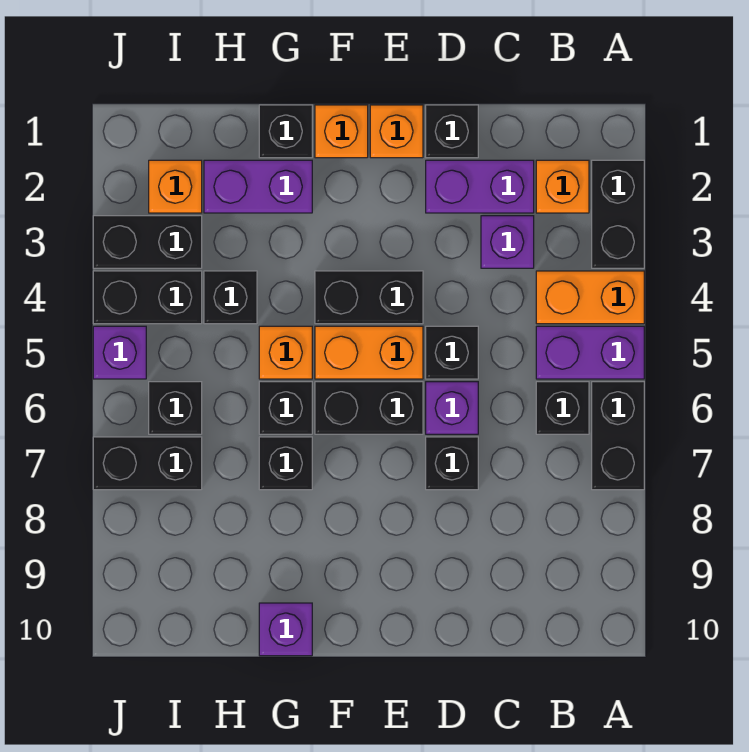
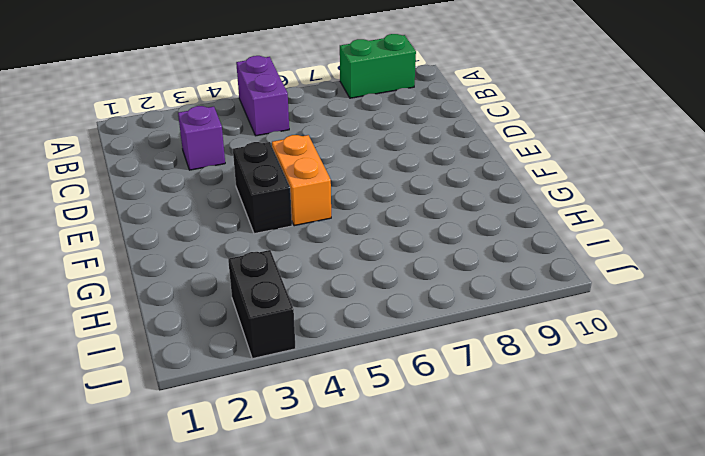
green brick A8:A9 level 1 -> none
none -> black brick A2:A3 level 1
none -> orange brick A4:B4 level 1
none -> black brick A6:A7 level 1
none -> orange brick B2 level 1

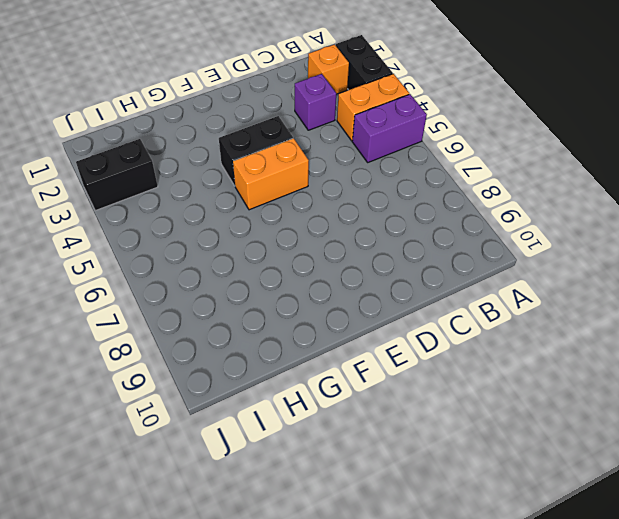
none -> black brick A6:A7 level 1
none -> black brick B6 level 1
none -> purple brick C2:D2 level 1
none -> black brick D1 level 1

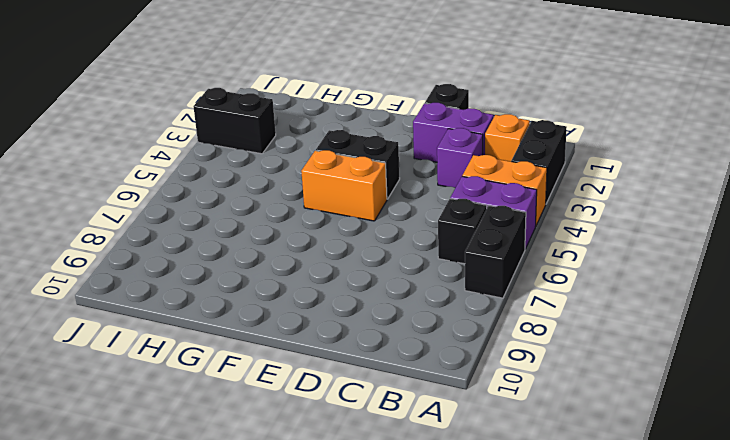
none -> black brick D5 level 1
none -> purple brick D6 level 1
none -> black brick D7 level 1
none -> orange brick E1 level 1

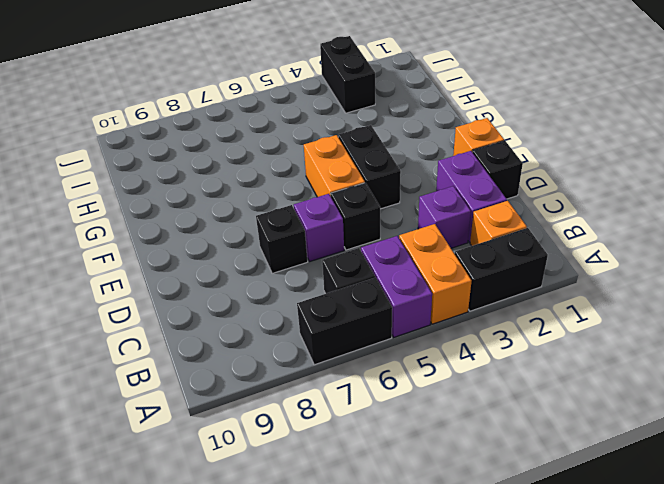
none -> black brick E6:F6 level 1
none -> orange brick F1 level 1
none -> black brick G1 level 1
none -> purple brick G2:H2 level 1

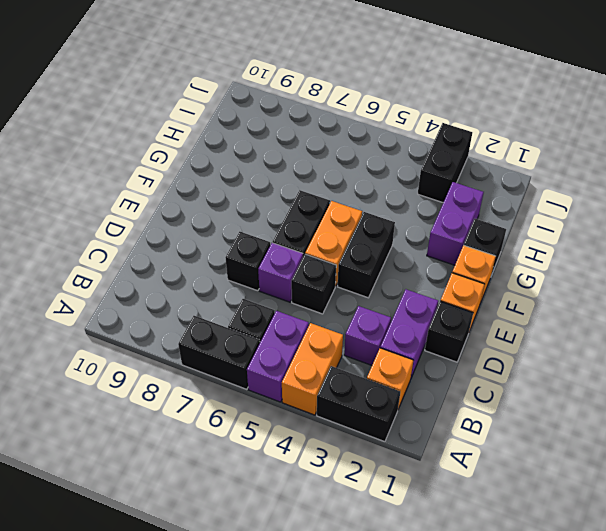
none -> orange brick G5 level 1
none -> black brick G6 level 1
none -> black brick G7 level 1
none -> purple brick G10 level 1

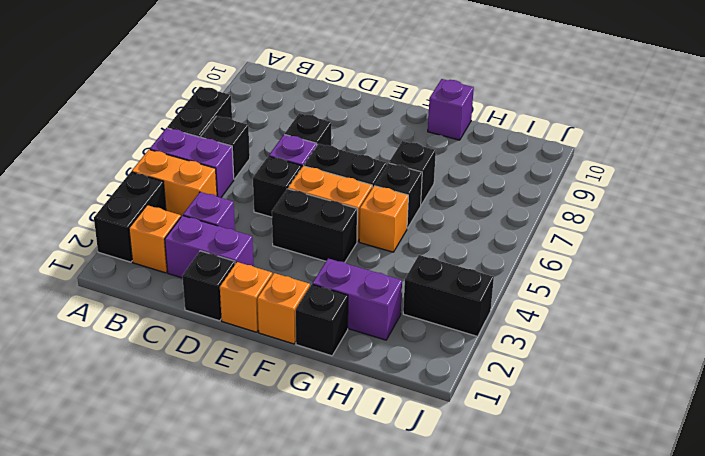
none -> black brick H4 level 1
none -> orange brick I2 level 1
none -> black brick I4:J4 level 1
none -> black brick I6 level 1

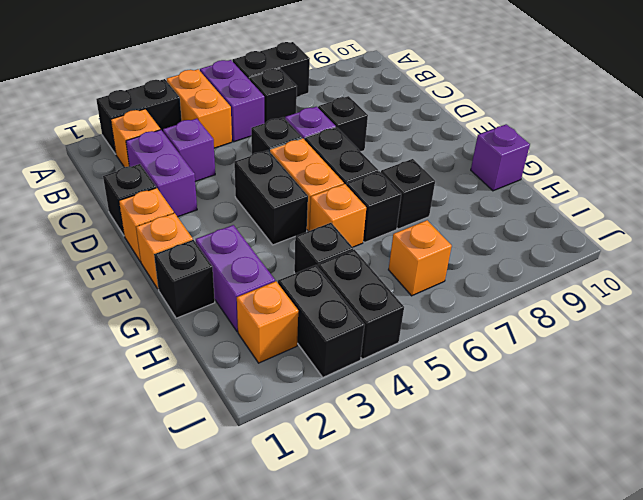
orange brick I6 level 1 -> black brick I6 level 1
none -> black brick I7:J7 level 1
none -> purple brick J5 level 1

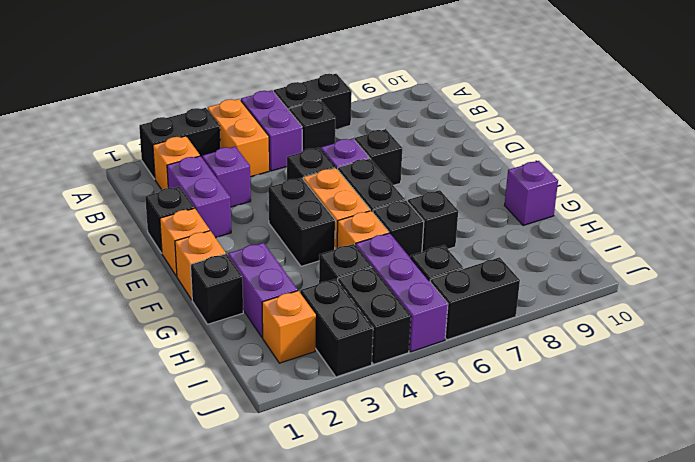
purple brick H5:J5 level 1 -> purple brick J5 level 1
black brick J6:J7 level 1 -> black brick I7:J7 level 1

